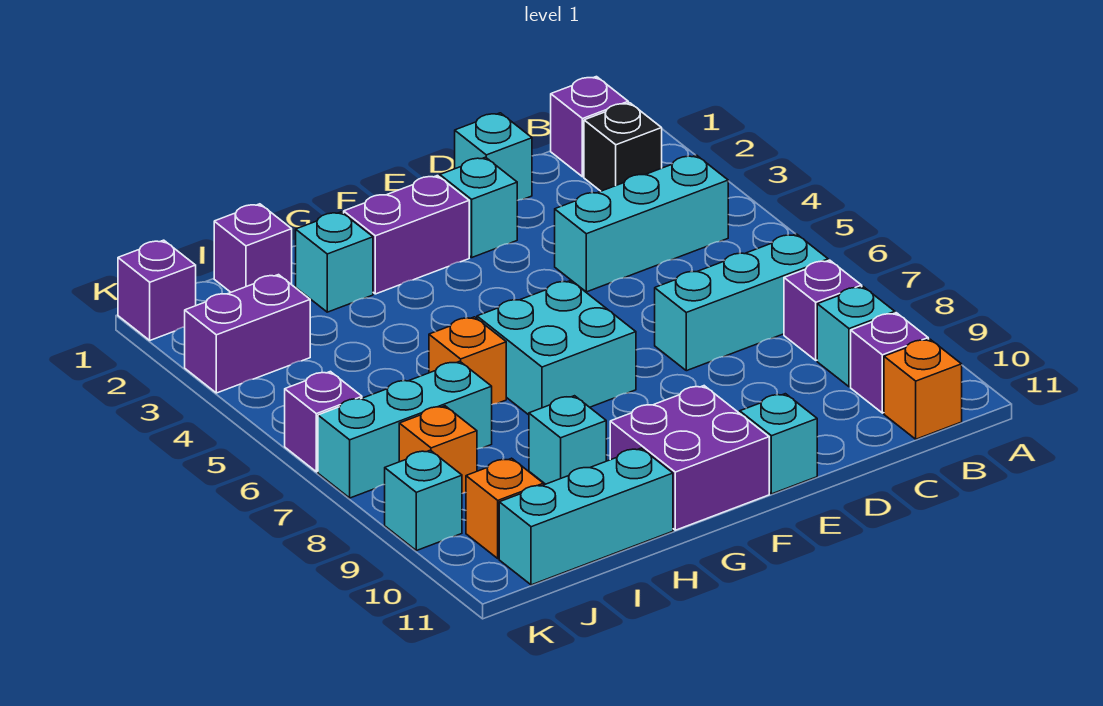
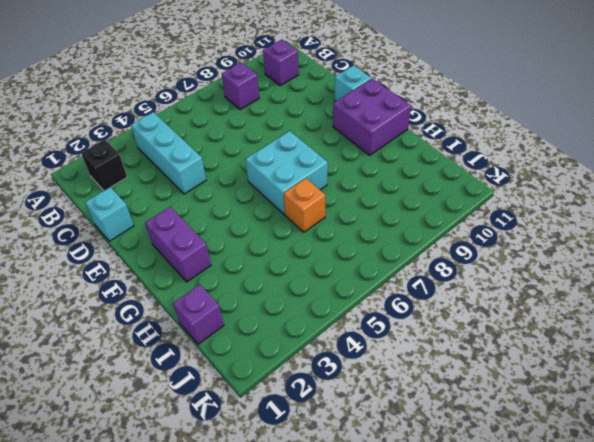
none -> purple brick B1 level 1
none -> cyan brick B7:D7 level 1
none -> cyan brick B9 level 1

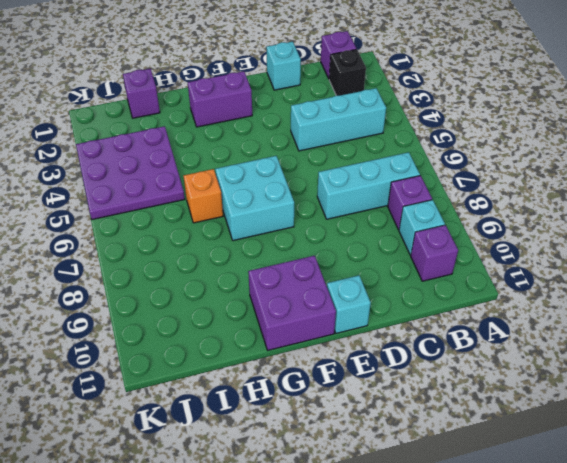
purple plate I3:K5 level 1 -> purple brick J3:K3 level 1
none -> orange brick B11 level 1
none -> cyan brick E2 level 1
none -> cyan brick H2 level 1

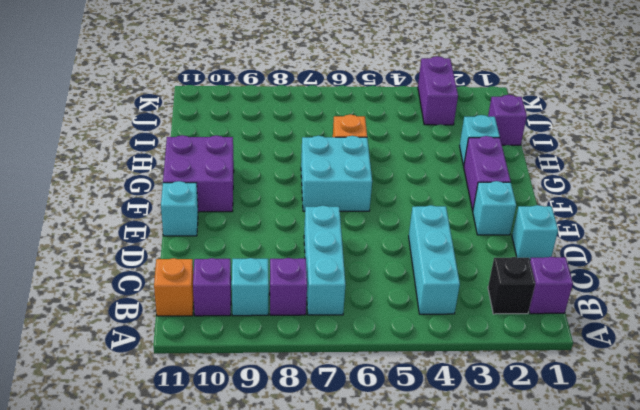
none -> cyan brick H9 level 1
none -> cyan brick H11:J11 level 1
none -> cyan brick I7:K7 level 1

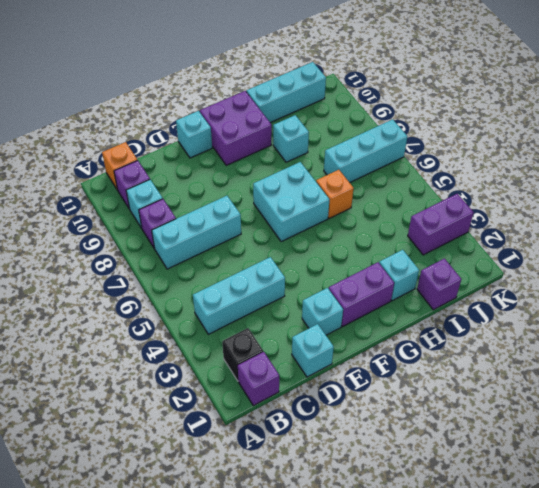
none -> orange brick J8 level 1
none -> orange brick J10 level 1
none -> purple brick K1 level 1

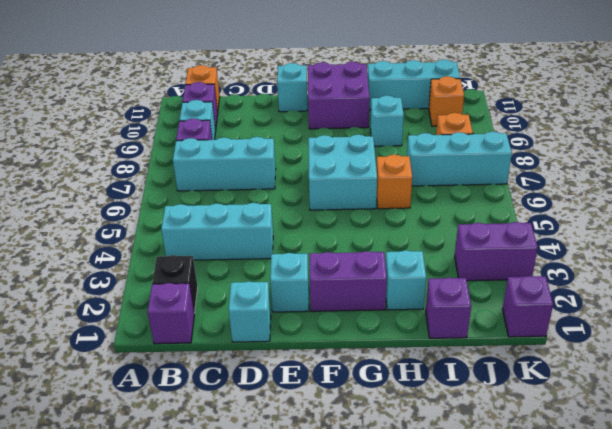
none -> purple brick K6 level 1
none -> cyan brick K9 level 1

